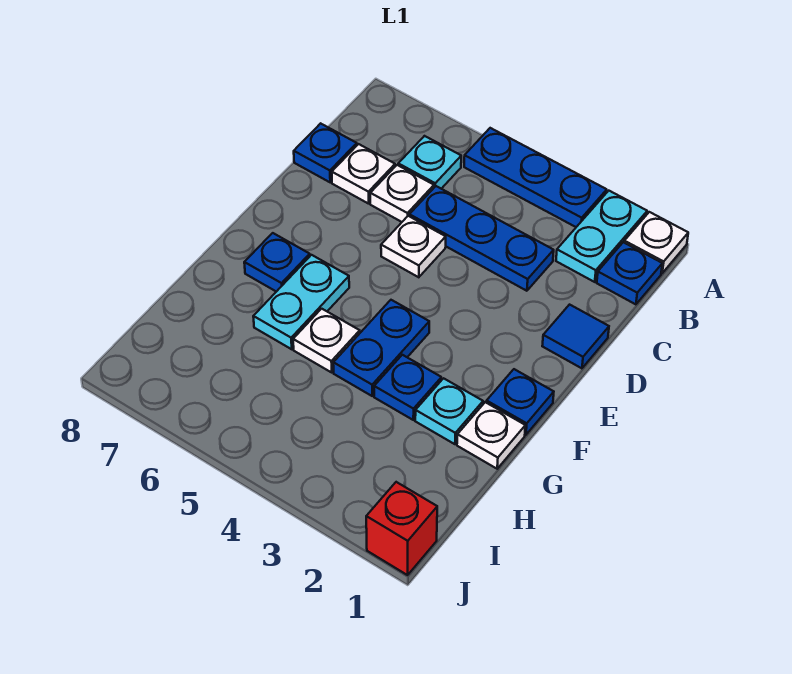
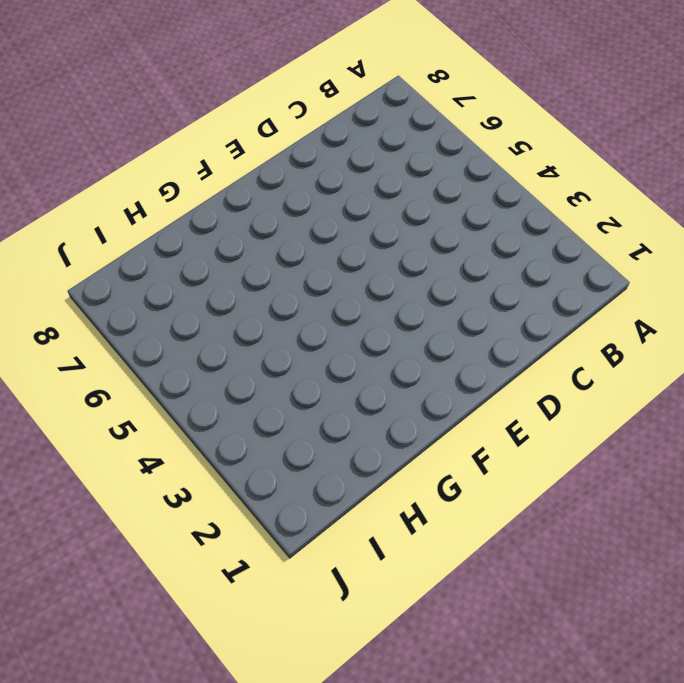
none -> white plate A1 level 1
none -> cyan plate A2:B2 level 1
none -> blue plate A3:A5 level 1

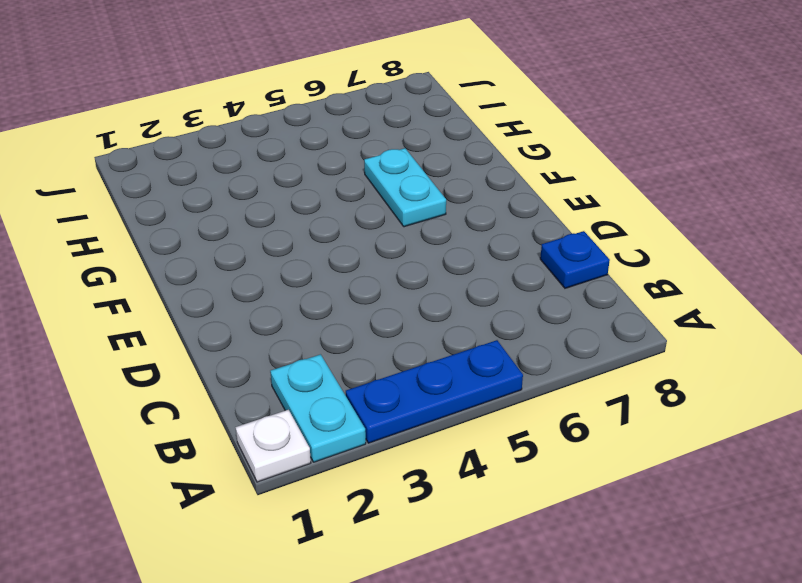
none -> blue plate B1 level 1
none -> cyan plate B6 level 1
none -> blue plate C3:C5 level 1

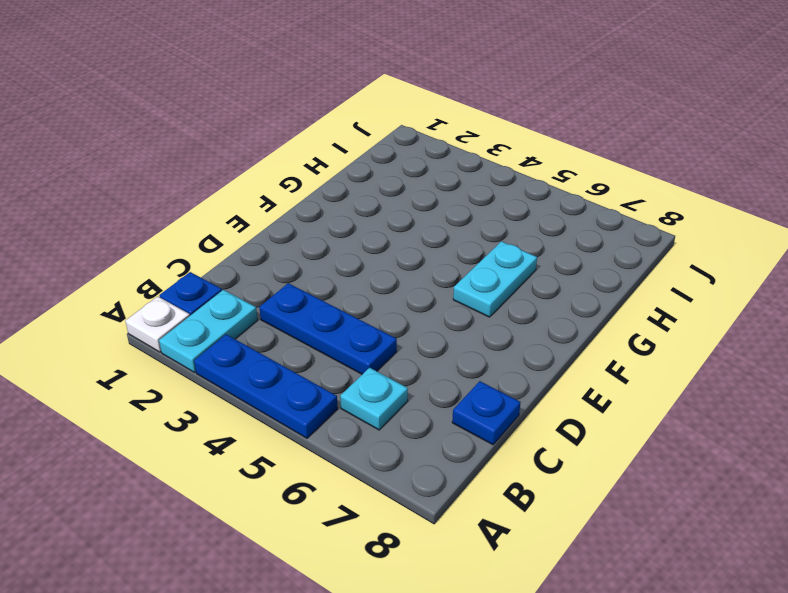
none -> white plate C6 level 1
none -> white plate C7 level 1
none -> blue tile D1 level 1

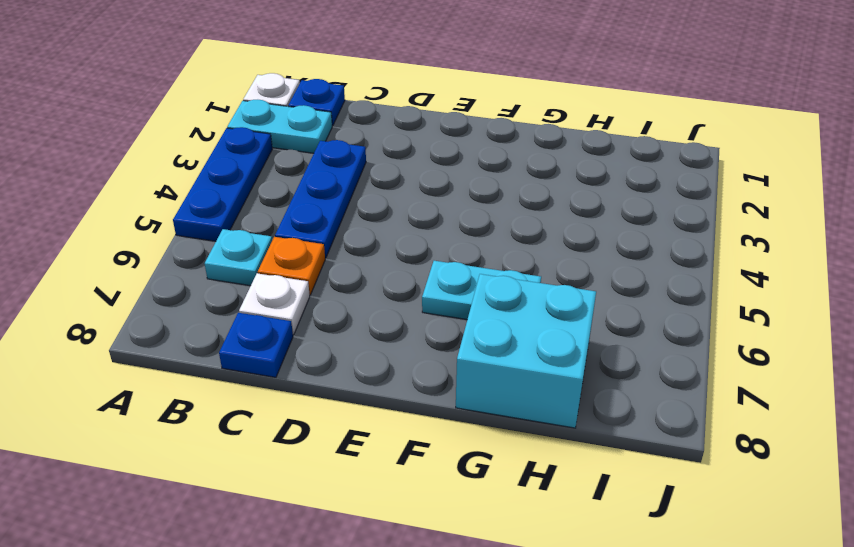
orange plate C6 level 1 -> white plate C6 level 1
cyan brick G7:H8 level 1 -> none
none -> blue tile D1 level 1
none -> white plate D5 level 1
none -> blue plate F1 level 1

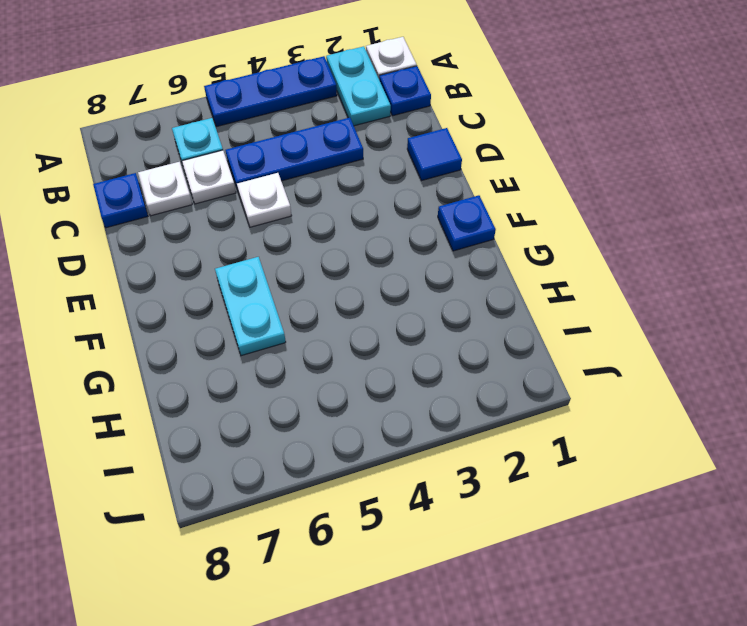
none -> blue plate F4:G4 level 1
none -> blue plate F7 level 1
none -> white plate G1 level 1

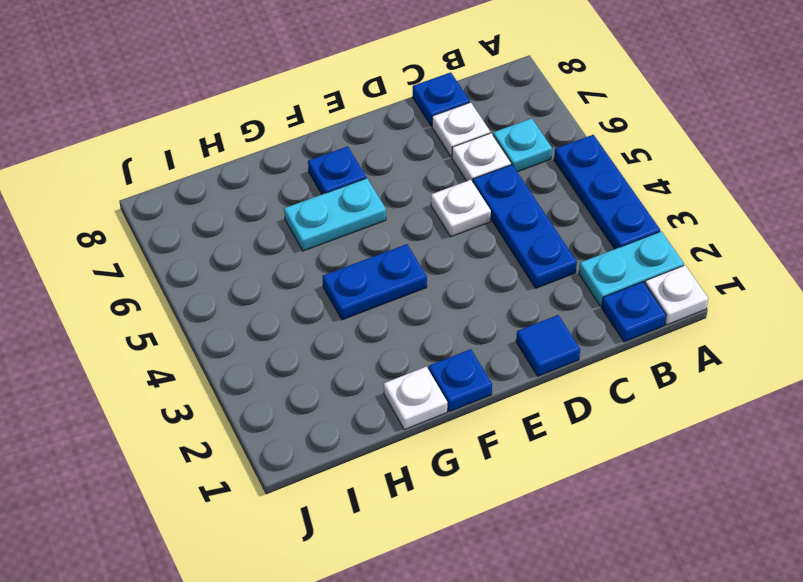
none -> cyan plate G2 level 1
none -> blue plate G3 level 1
none -> white plate G5 level 1

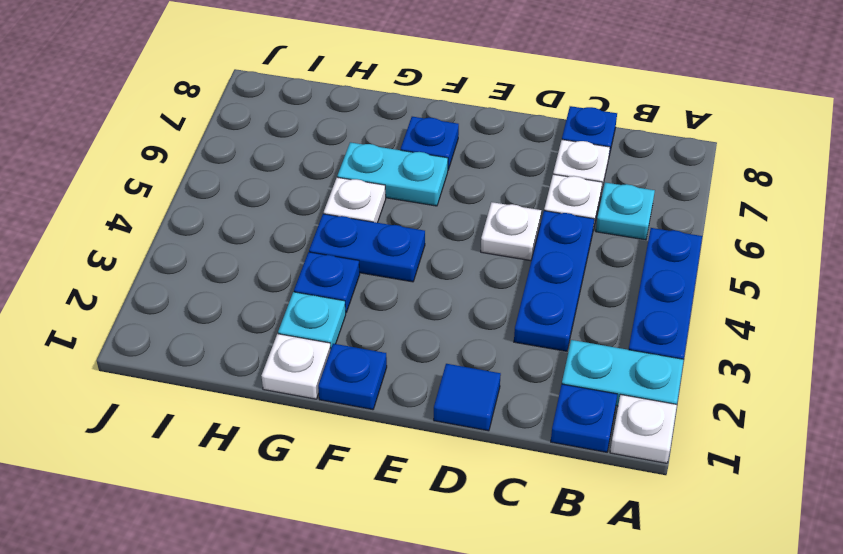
none -> red brick J1 level 1

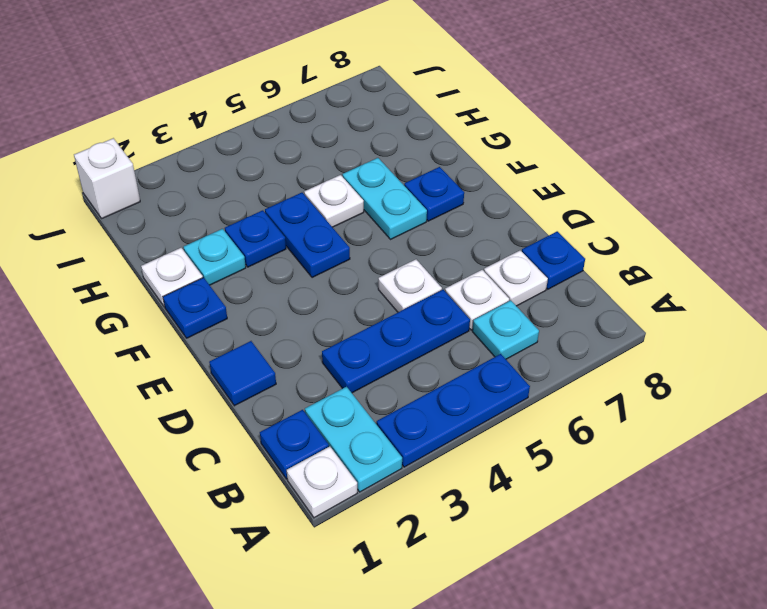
white brick J1 level 1 -> red brick J1 level 1

